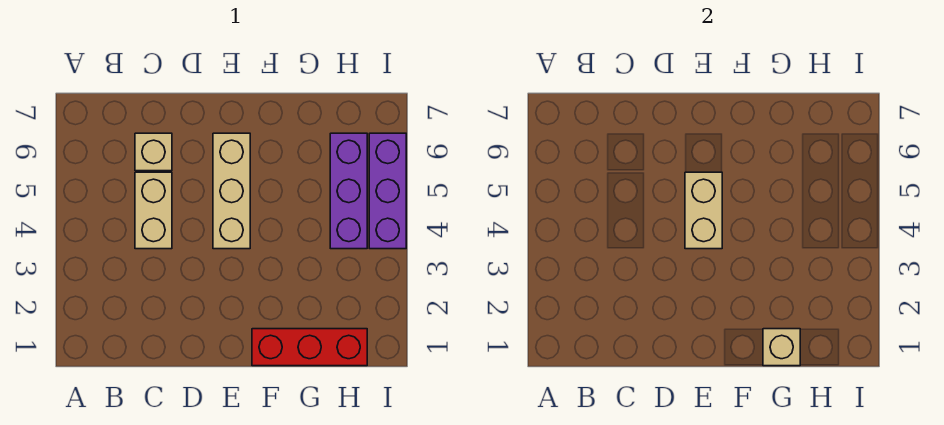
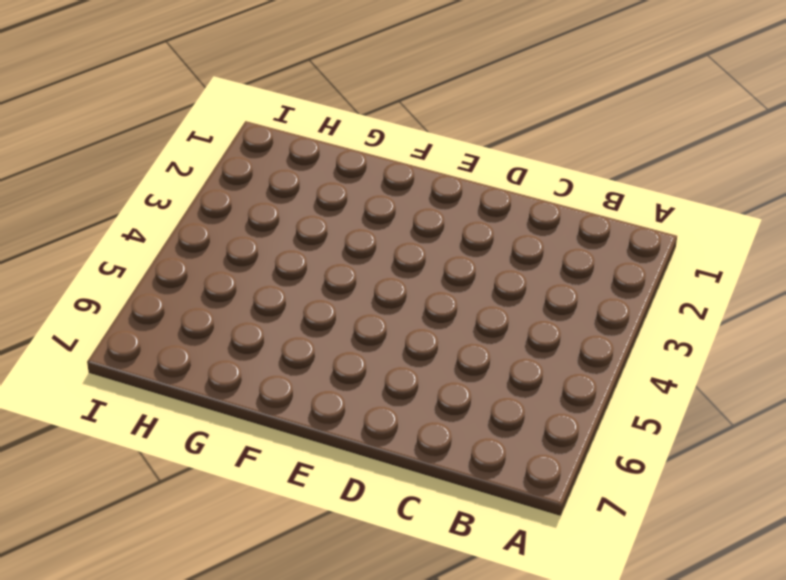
none -> tan brick C4:C5 level 1
none -> tan brick C6 level 1

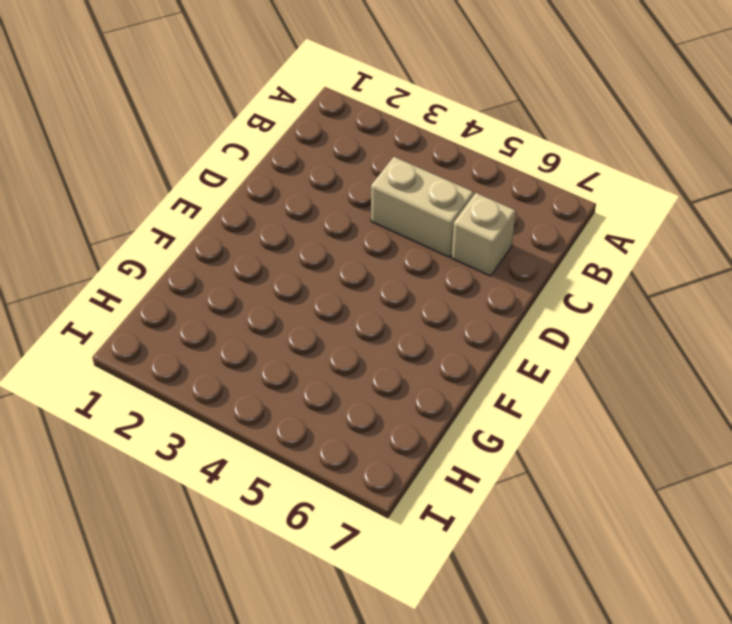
none -> tan brick E4:E6 level 1
none -> red brick F1:H1 level 1

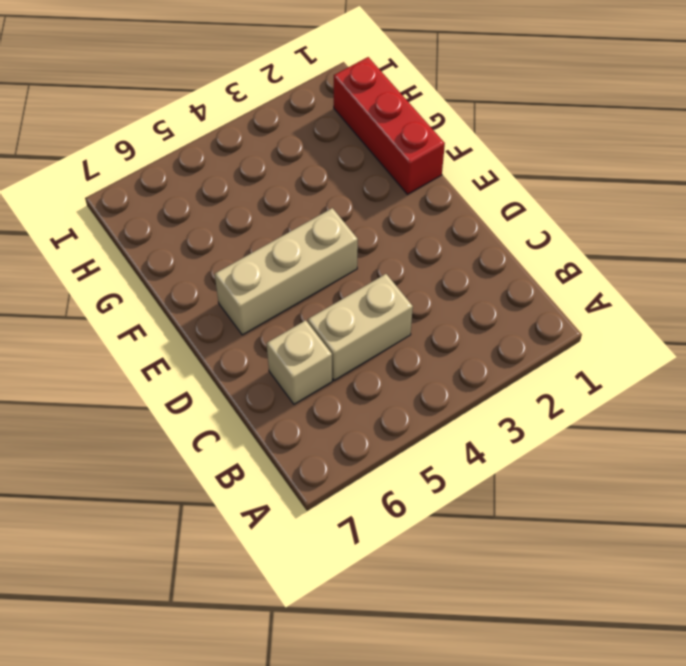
none -> purple brick H4:H6 level 1
none -> purple brick I4:I6 level 1

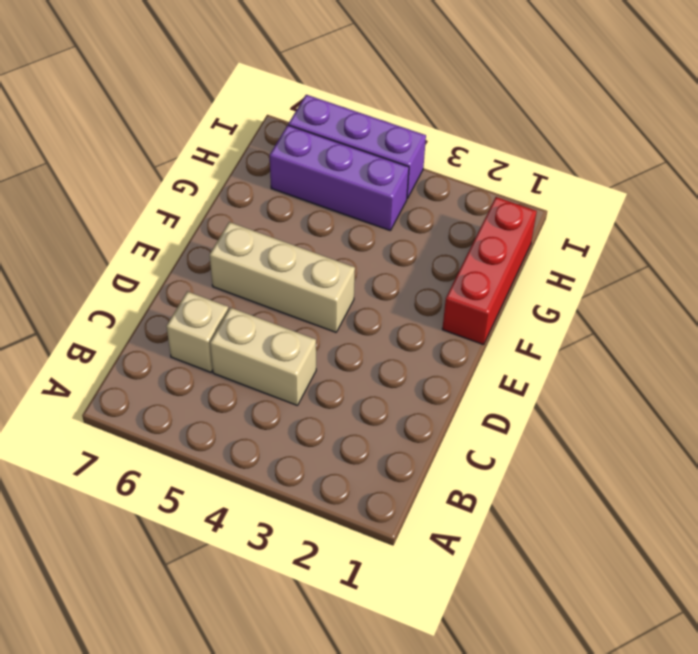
none -> tan brick E4:E5 level 2
none -> tan brick G1 level 2

